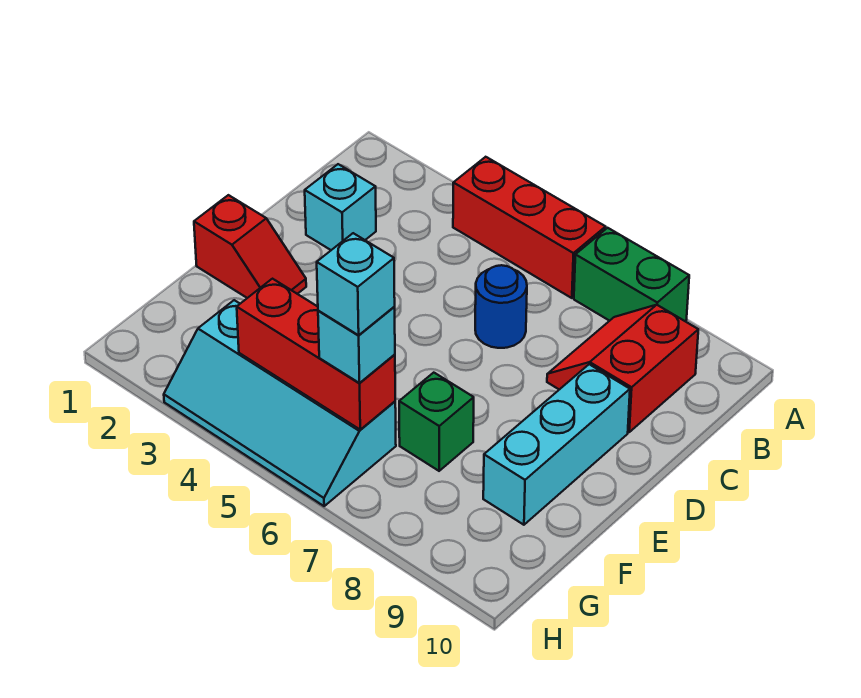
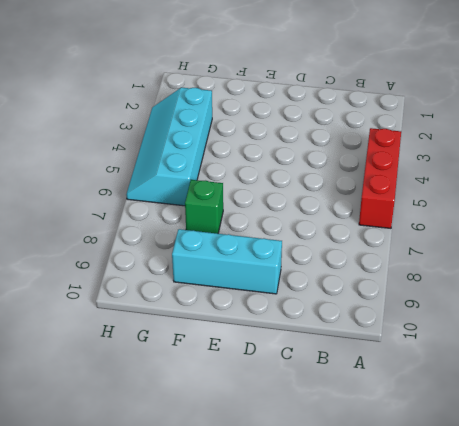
none -> green brick A7:A8 level 1
none -> red slope B8:C9 level 1 top 9
none -> cyan brick C2 level 1

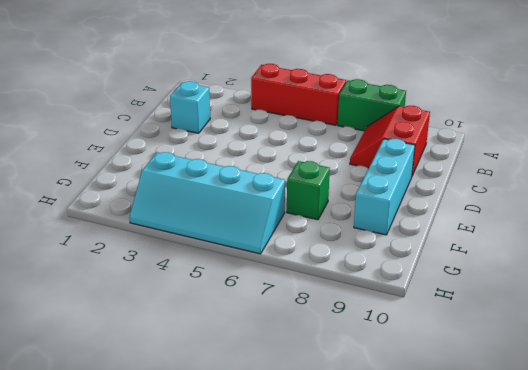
none -> blue round brick C6 level 1
none -> red slope E1:E2 level 1 top 1
none -> red brick G4:G6 level 2

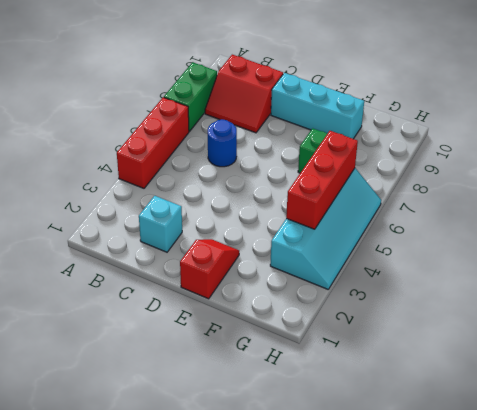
none -> cyan brick G6 level 3
none -> cyan brick G6 level 4

